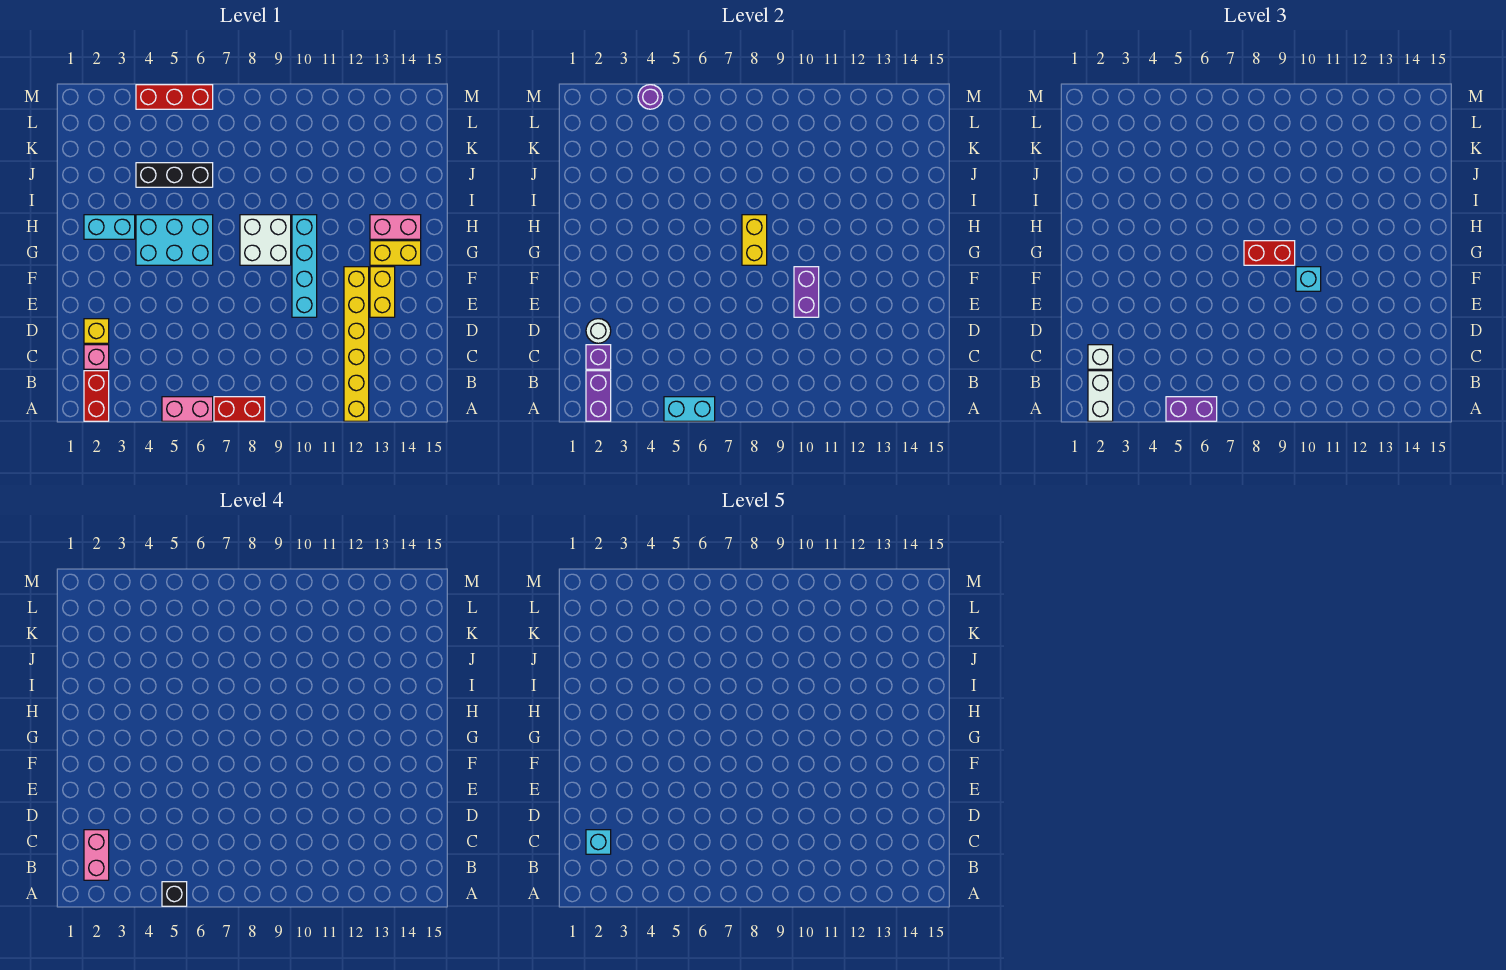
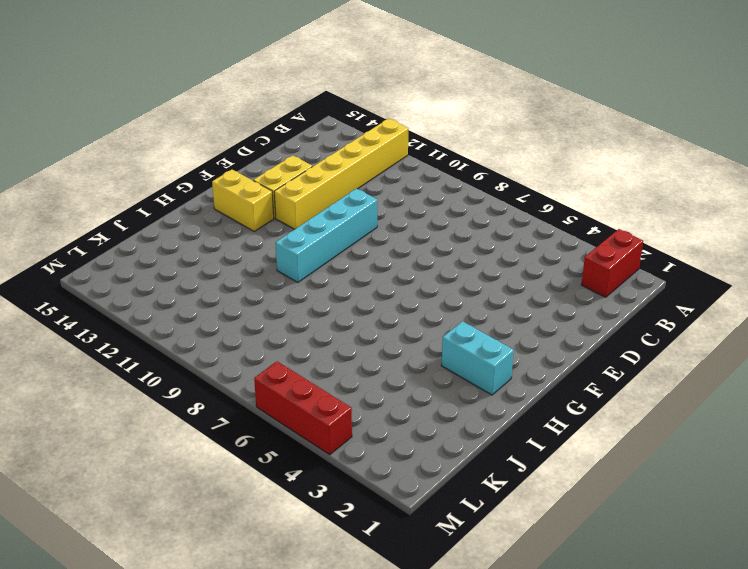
none -> pink brick A5:A6 level 1
none -> red brick A7:A8 level 1
none -> pink brick C2 level 1
none -> yellow brick D2 level 1

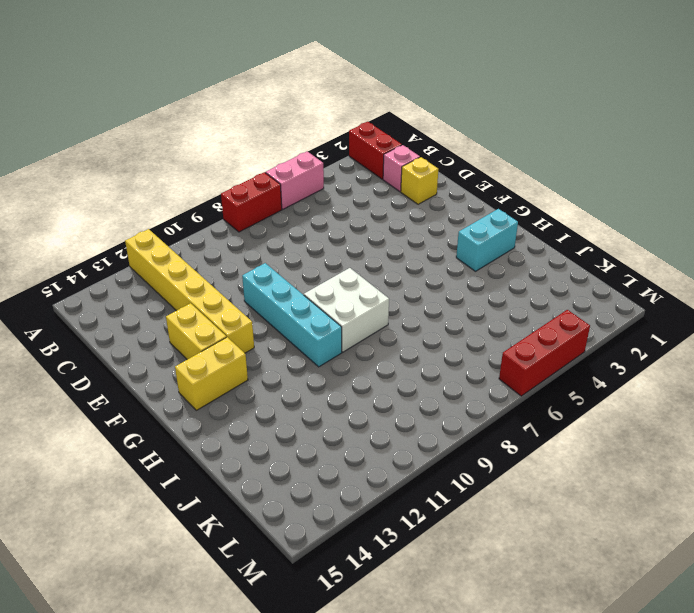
none -> cyan brick G4:H6 level 1
none -> pink brick H13:H14 level 1
none -> black brick J4:J6 level 1
none -> purple brick A2:B2 level 2

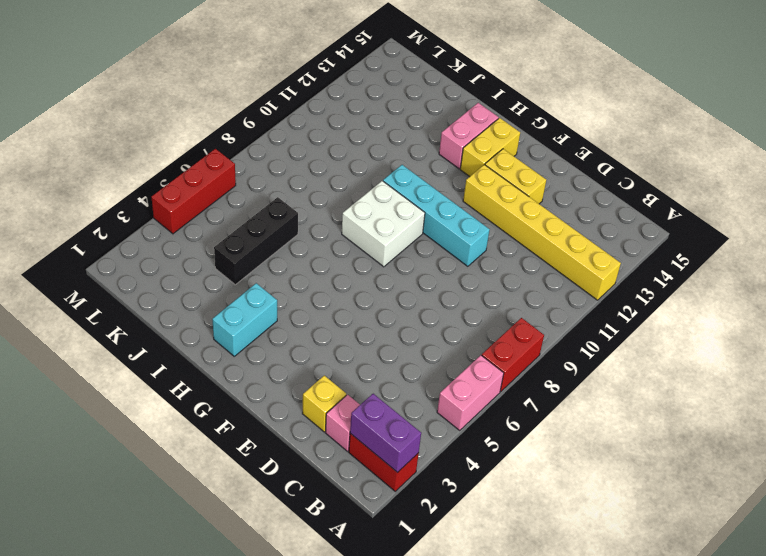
none -> cyan brick G4:H6 level 1
none -> cyan brick A5:A6 level 2
none -> purple brick C2 level 2
none -> white round brick D2 level 2

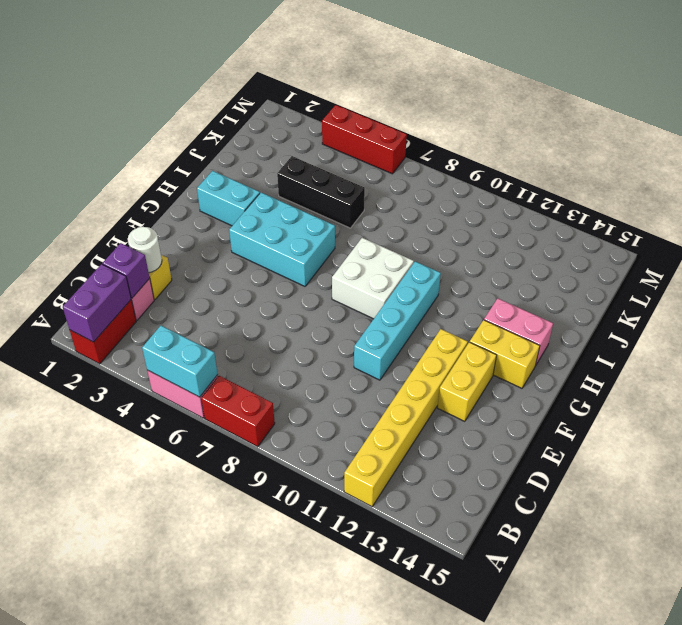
none -> purple brick E10:F10 level 2
none -> yellow brick G8:H8 level 2
none -> purple round brick M4 level 2
none -> white brick A2:B2 level 3

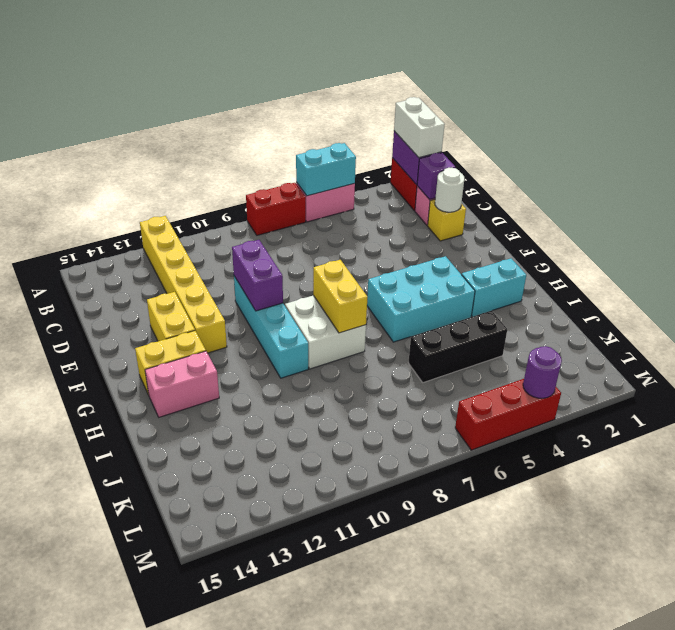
none -> purple brick A5:A6 level 3
none -> white brick C2 level 3
none -> cyan brick F10 level 3
none -> red brick G8:G9 level 3

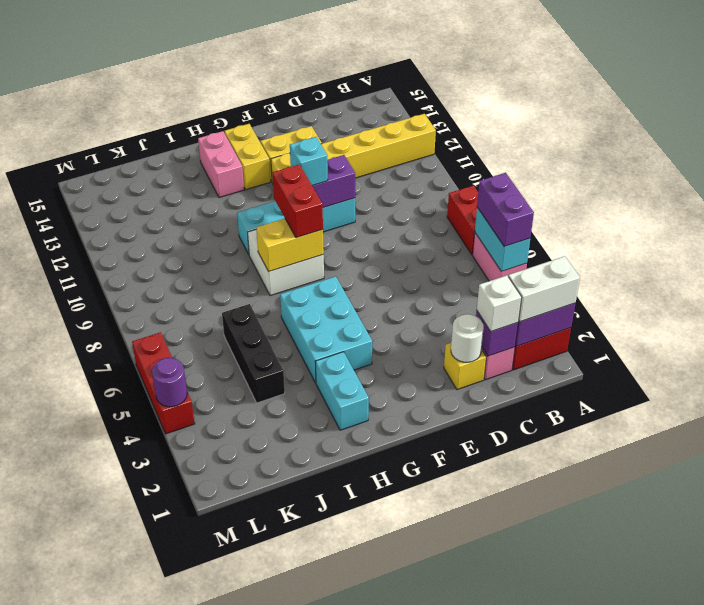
none -> black brick A5 level 4
none -> pink brick B2:C2 level 4
none -> cyan brick C2 level 5

